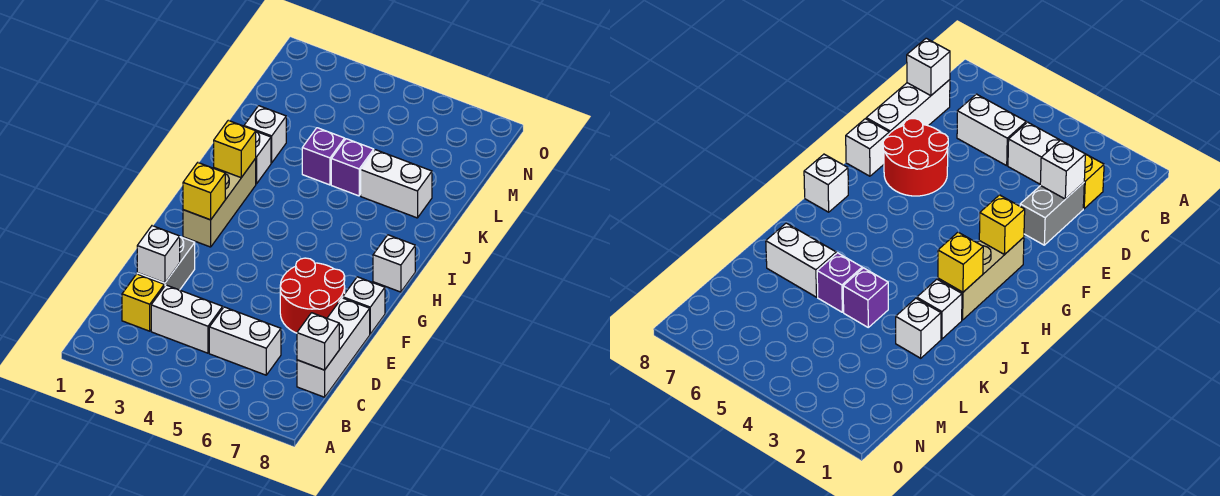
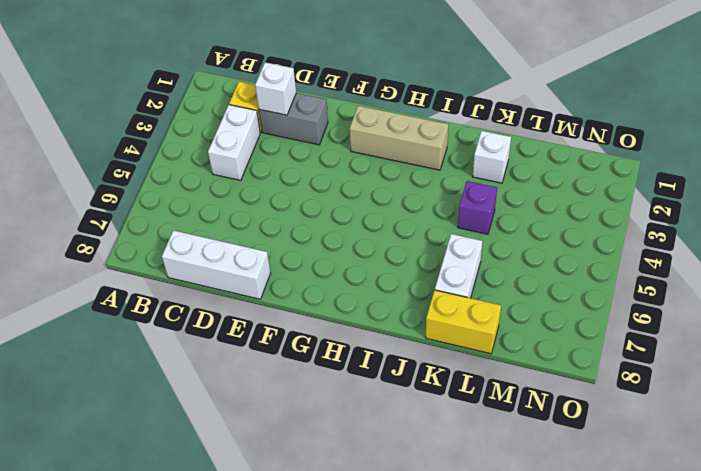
yellow brick K8:L8 level 1 -> none
none -> white brick C5:C6 level 1
none -> red round brick E6:F7 level 1
none -> white brick F8 level 1

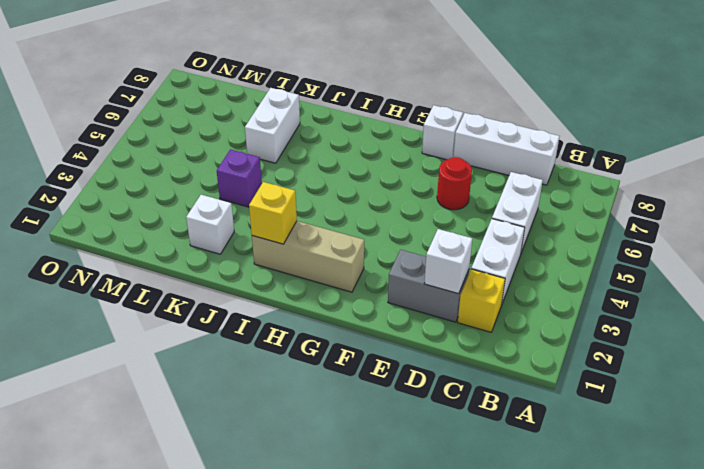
red round brick E6 level 1 -> red round brick E6:F7 level 1
none -> white brick H8 level 1
none -> white brick J2 level 1
none -> purple brick K5 level 1

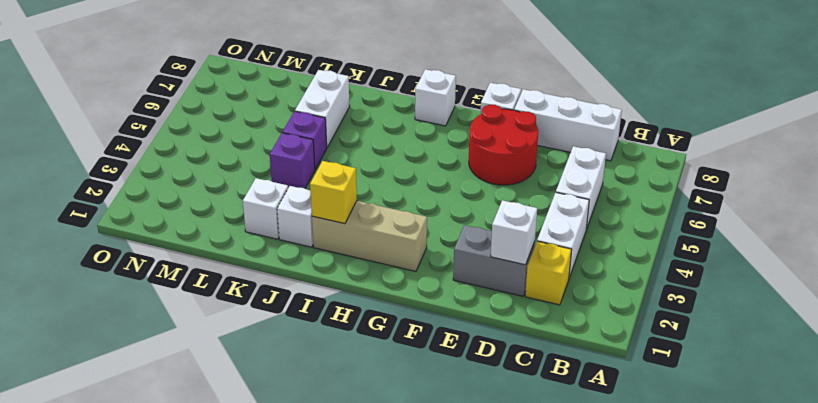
none -> white brick C8 level 2
none -> yellow brick G2 level 2

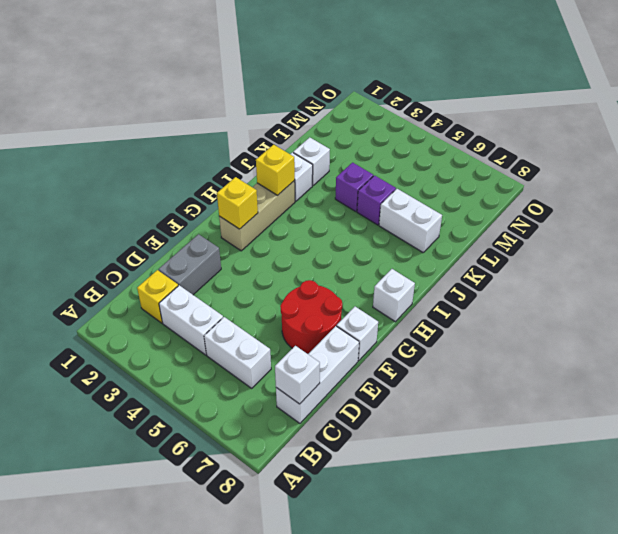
none -> white brick D2 level 2

